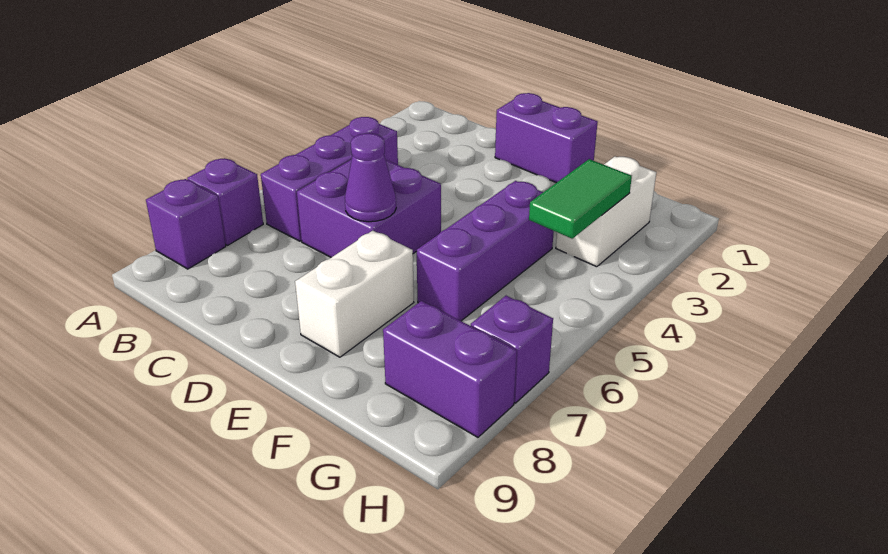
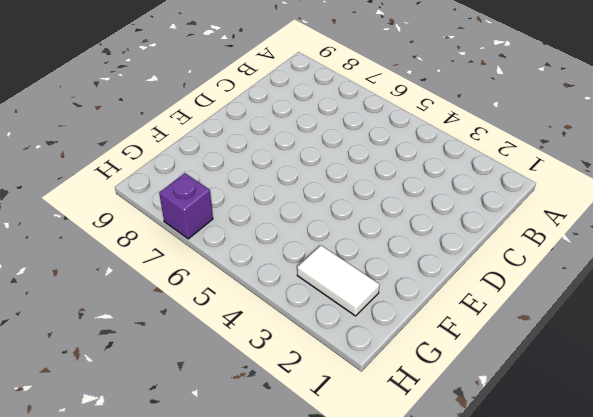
white tile G2:G3 level 1 -> white brick G2:G3 level 1
none -> purple brick A7 level 1
none -> purple brick A8 level 1
none -> purple brick B4:B6 level 1

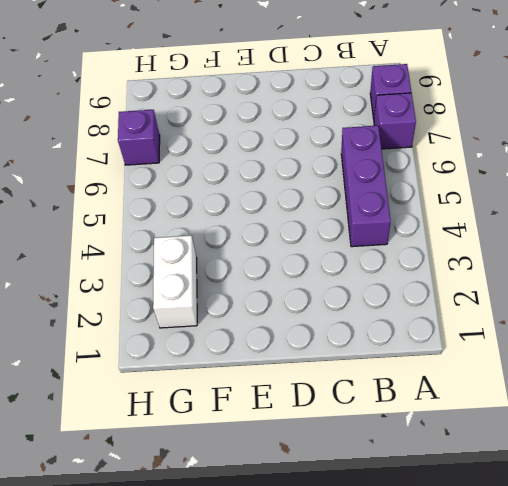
none -> purple brick C5:D6 level 1
none -> purple brick D1:E1 level 1
none -> white brick E7:E8 level 1

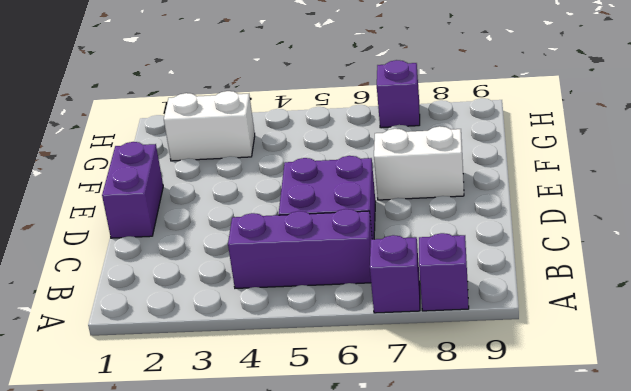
none -> purple brick F4:F6 level 1
none -> purple brick G8:H8 level 1
none -> purple cone D6 level 2

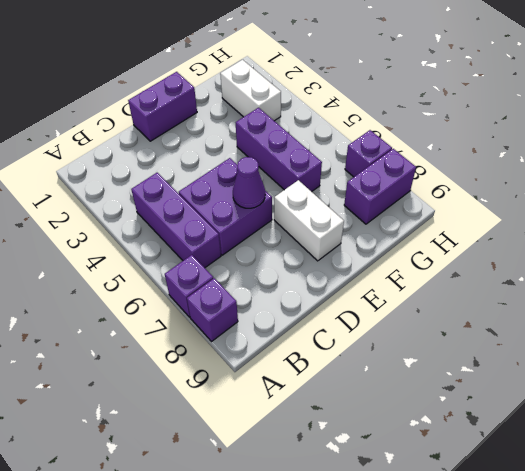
none -> green tile G3:G4 level 2

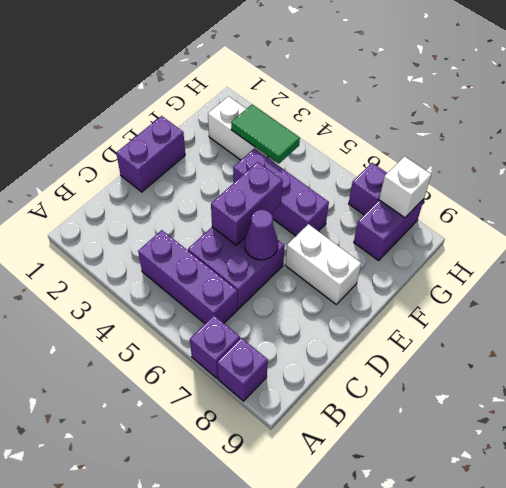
purple brick D5:E5 level 2 -> none
white brick H8 level 2 -> none

